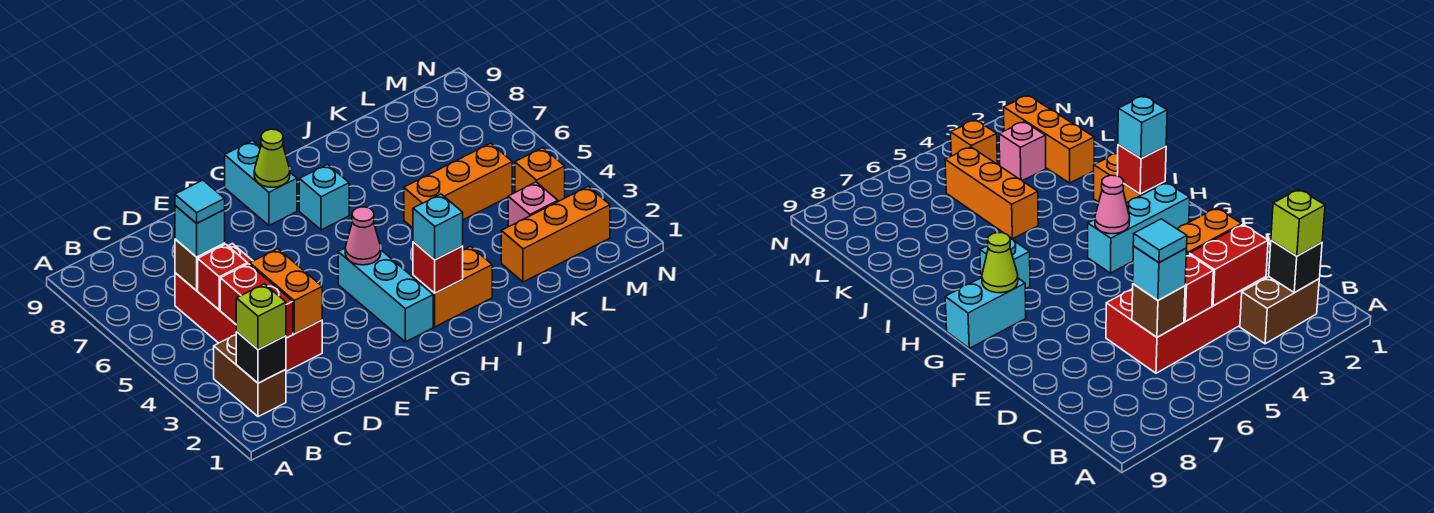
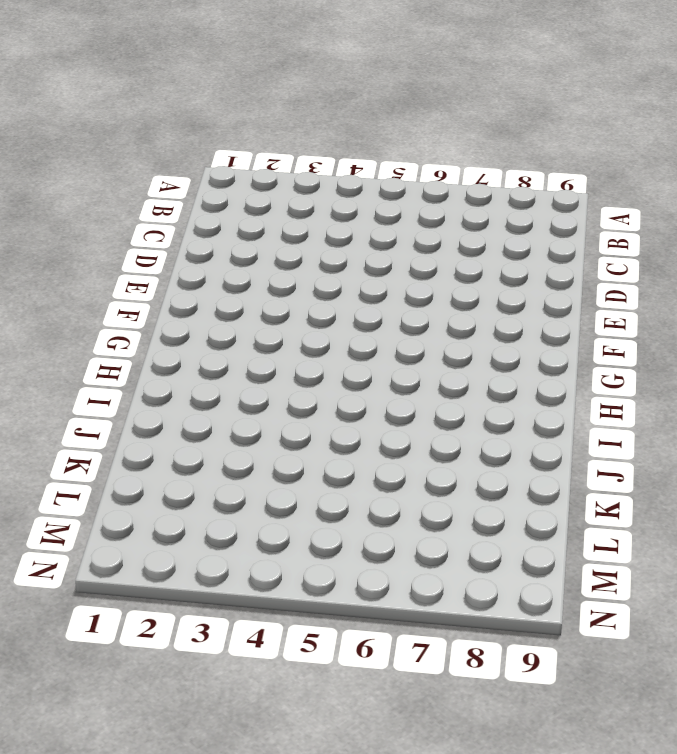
none -> brown brick B2:B3 level 1
none -> red brick C3:D6 level 1
none -> cyan brick G2:G4 level 1

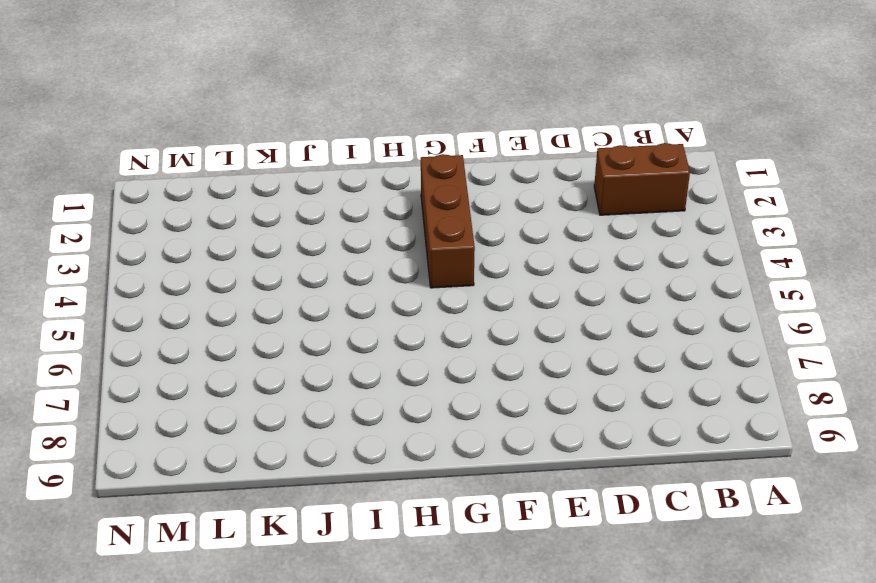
brown brick B2:C2 level 1 -> brown brick B2:B3 level 1
brown brick G2:G4 level 1 -> cyan brick G2:G4 level 1
none -> red brick C3:D6 level 1
none -> cyan brick G8:G9 level 1
none -> orange brick H2:I2 level 1

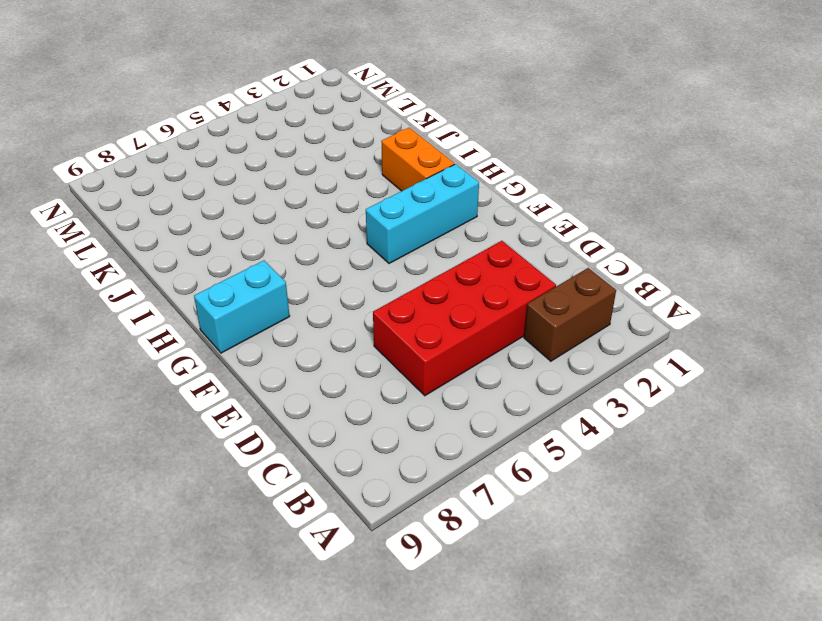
none -> cyan brick H7 level 1
none -> orange brick J5:L5 level 1
none -> orange brick K2:M2 level 1

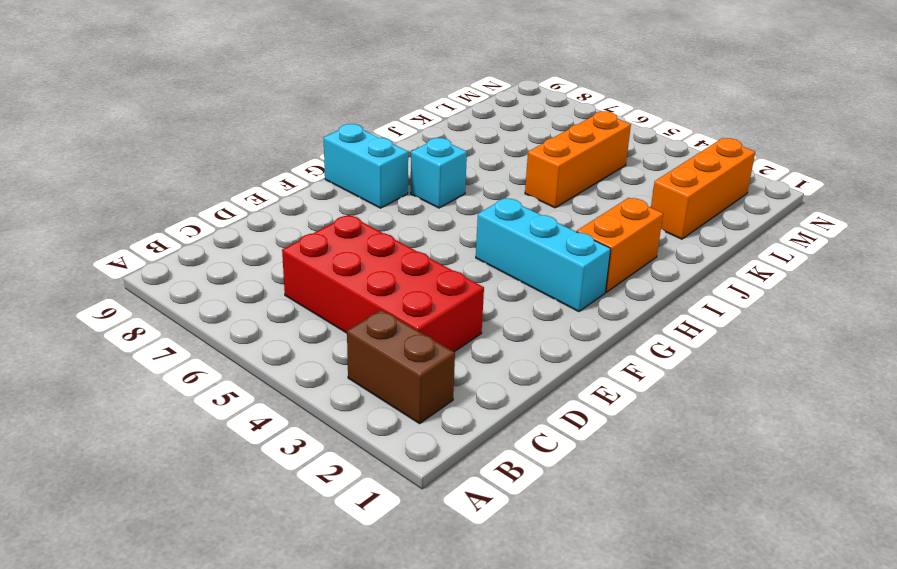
none -> pink brick L3 level 1
none -> orange brick M4 level 1
none -> black brick B2 level 2

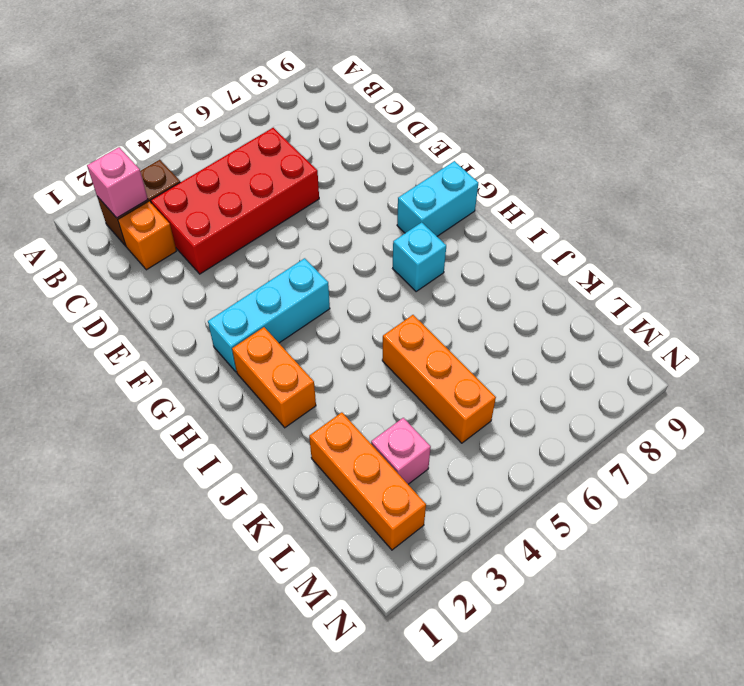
pink brick B2 level 2 -> black brick B2 level 2
orange brick C2 level 1 -> orange brick M4 level 1
none -> red brick C3:C4 level 2
none -> red brick C5 level 2
none -> brown brick C6 level 2

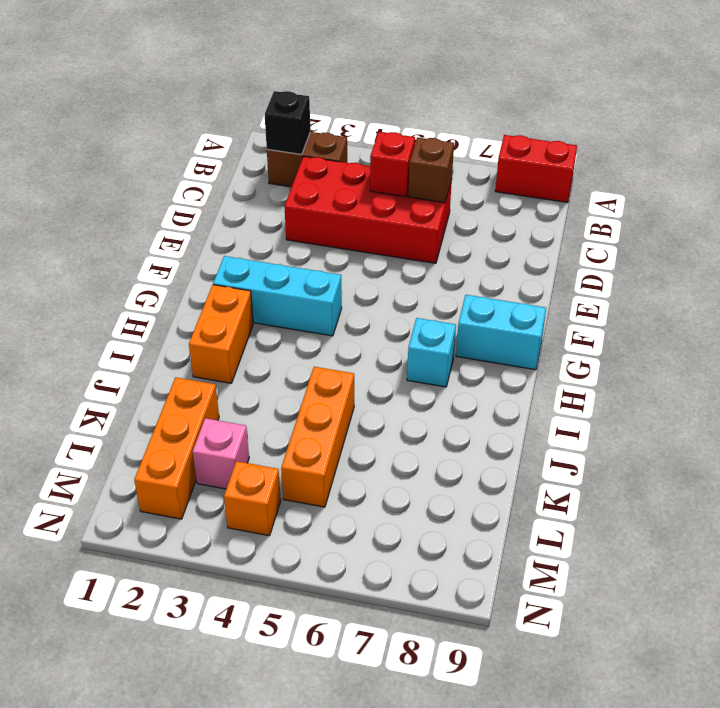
red brick A8:A9 level 1 -> red brick C3:C4 level 2
none -> orange brick D3:D4 level 2
none -> pink cone G4 level 2
none -> lime cone G8 level 2

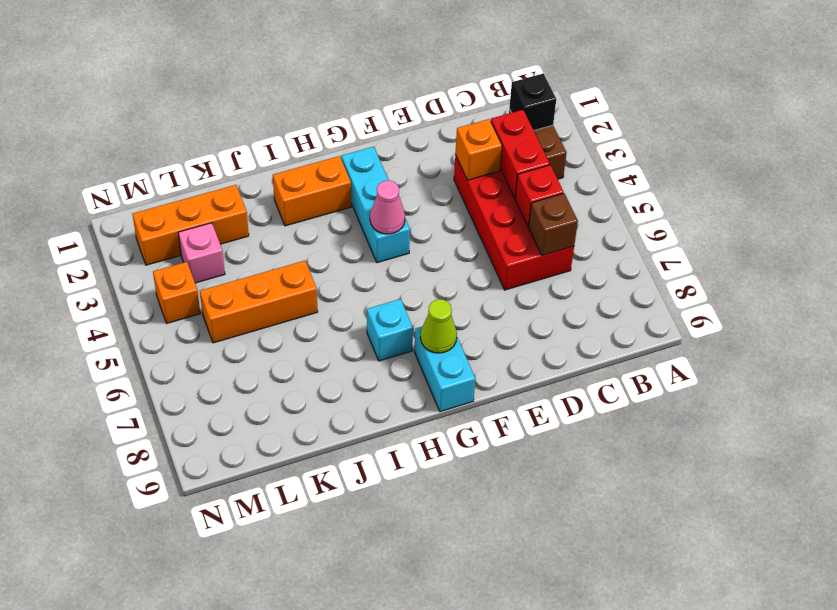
orange brick D3 level 2 -> orange brick D3:D4 level 2
none -> red brick H2 level 2
none -> lime brick B2 level 3
none -> cyan brick C6 level 3

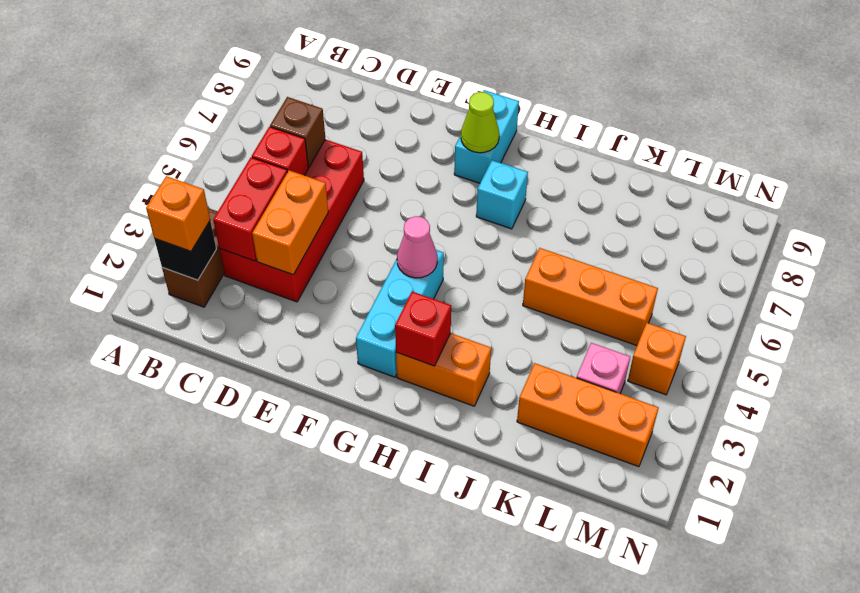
orange brick B2 level 3 -> lime brick B2 level 3
none -> cyan brick C6 level 3
none -> cyan brick H2 level 3
none -> cyan tile C6 level 4

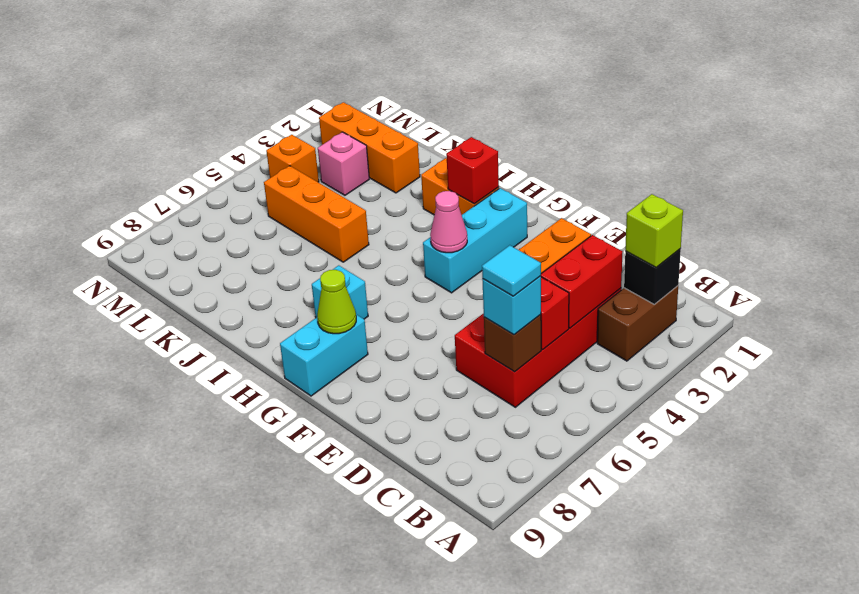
none -> cyan brick H2 level 3

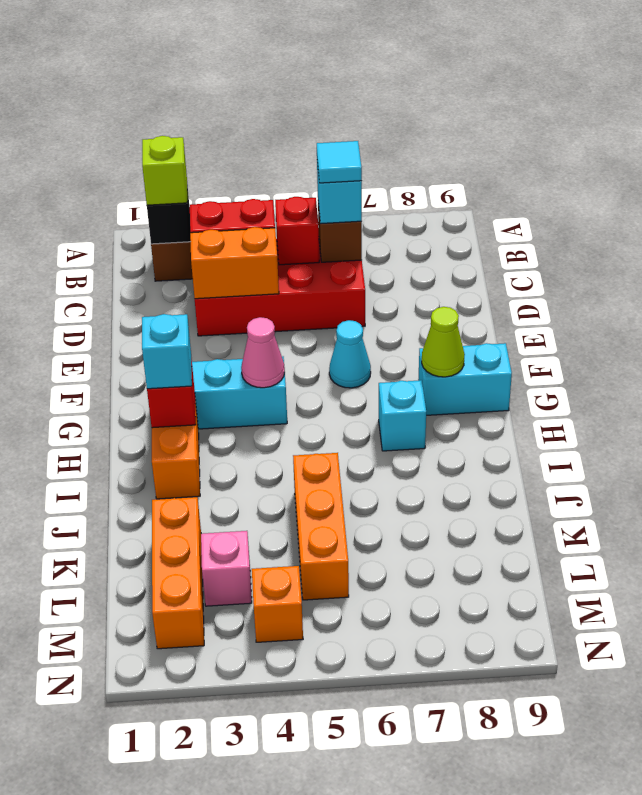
cyan cone F6 level 1 -> none

